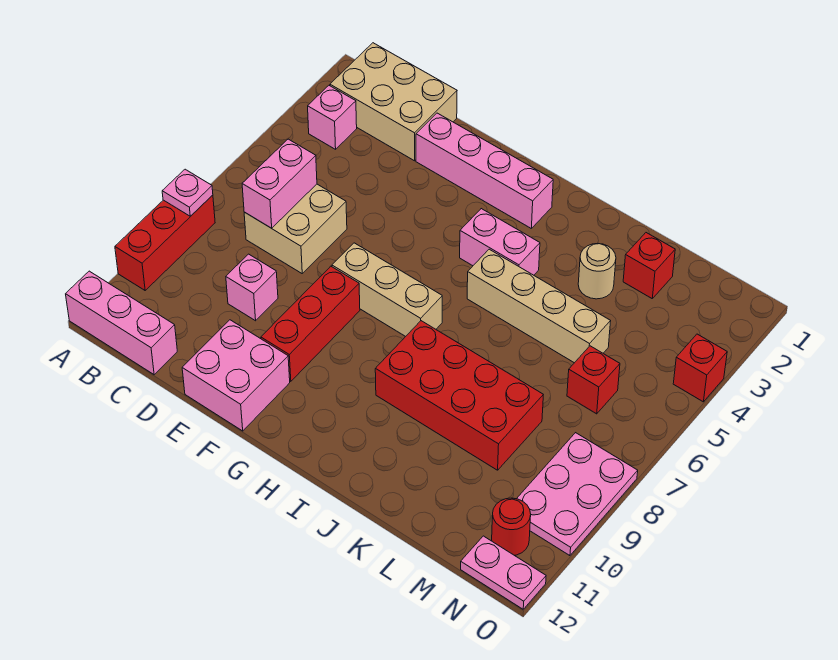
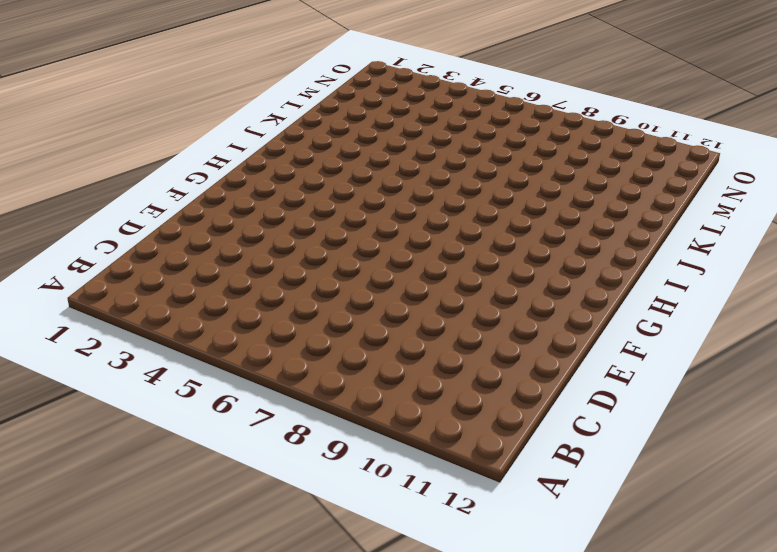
none -> red brick A8:A10 level 1
none -> pink brick A12:C12 level 1
none -> tan brick B1:D2 level 1

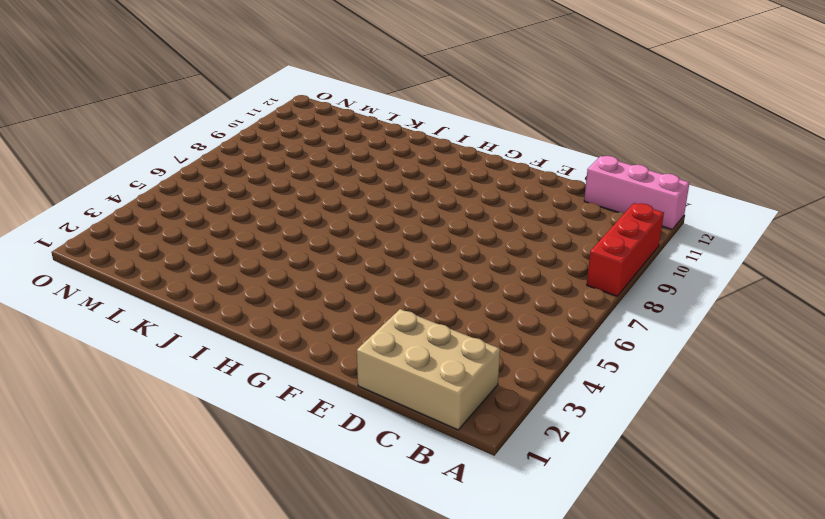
none -> pink brick B3 level 1
none -> tan brick C6:D7 level 1
none -> pink brick D9 level 1

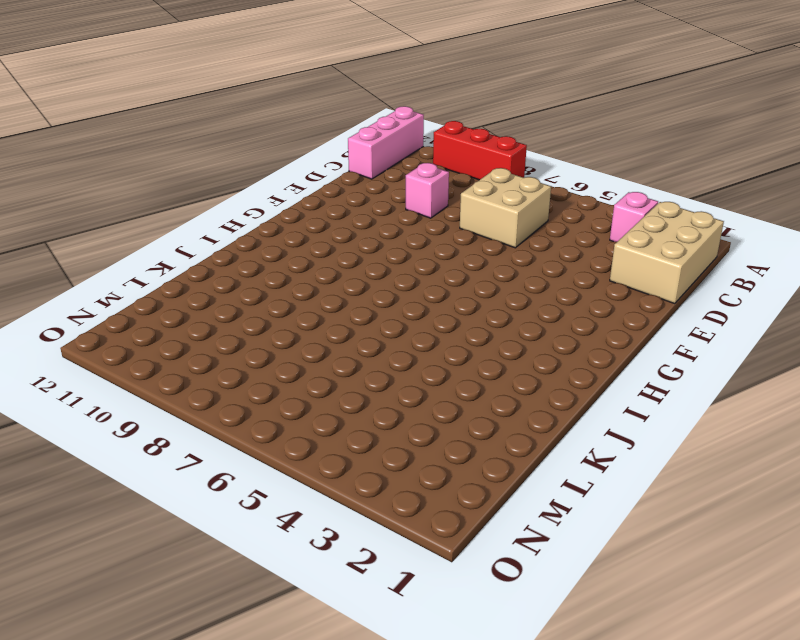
none -> pink brick E2:H2 level 1
none -> pink brick E11:F12 level 1
none -> tan brick F7:H7 level 1

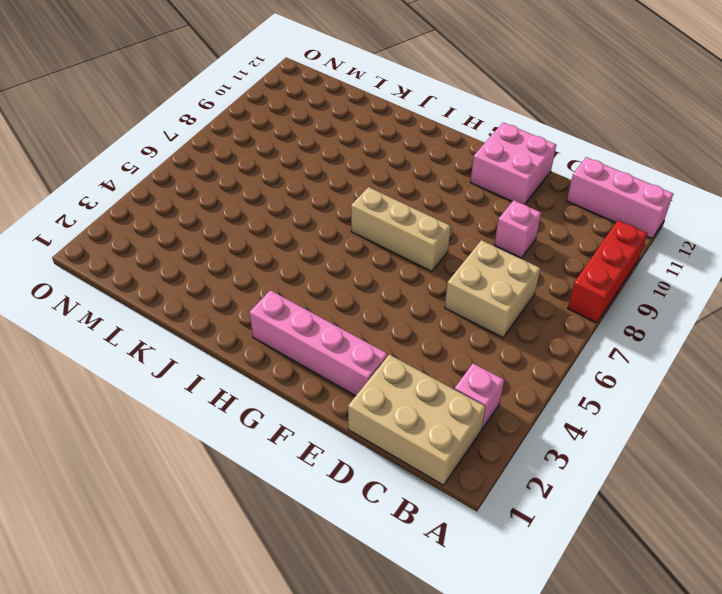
none -> red brick F8:F10 level 1
none -> pink brick H4:I4 level 1
none -> tan brick I5:L5 level 1

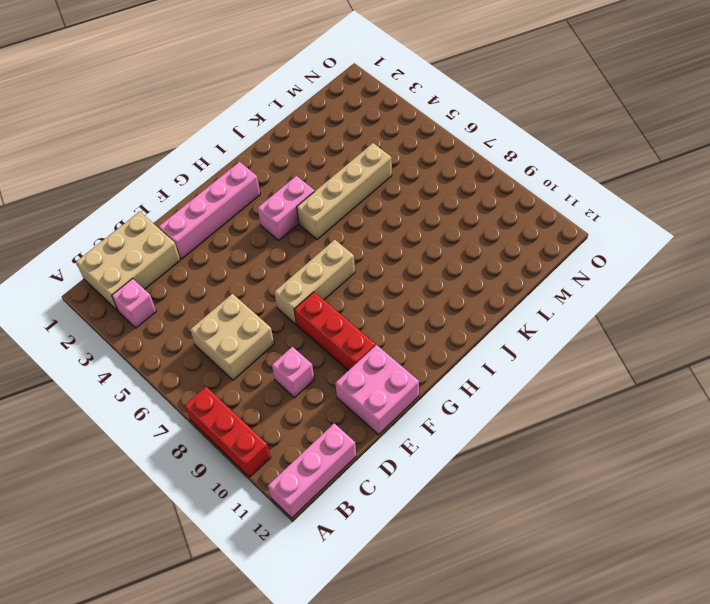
none -> red brick I8:L9 level 1
none -> tan round brick K3 level 1
none -> red brick L2 level 1

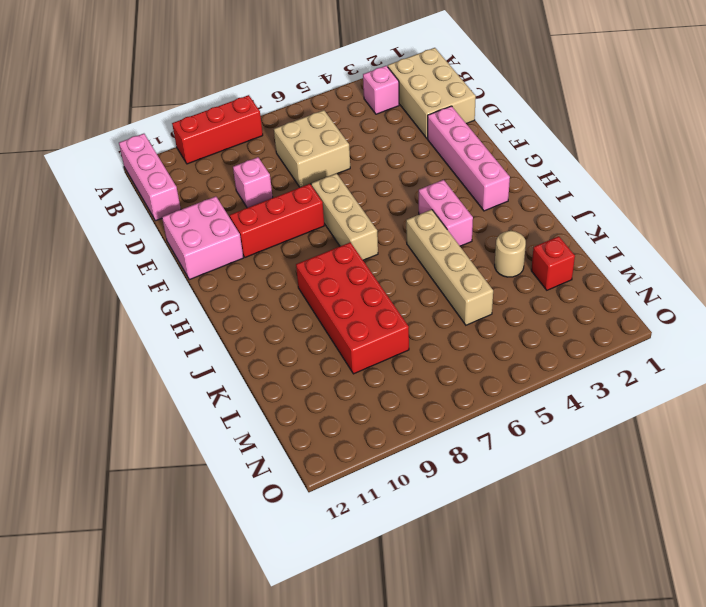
none -> red brick M6 level 1
none -> pink plate N8:O10 level 1
none -> red round brick N11 level 1

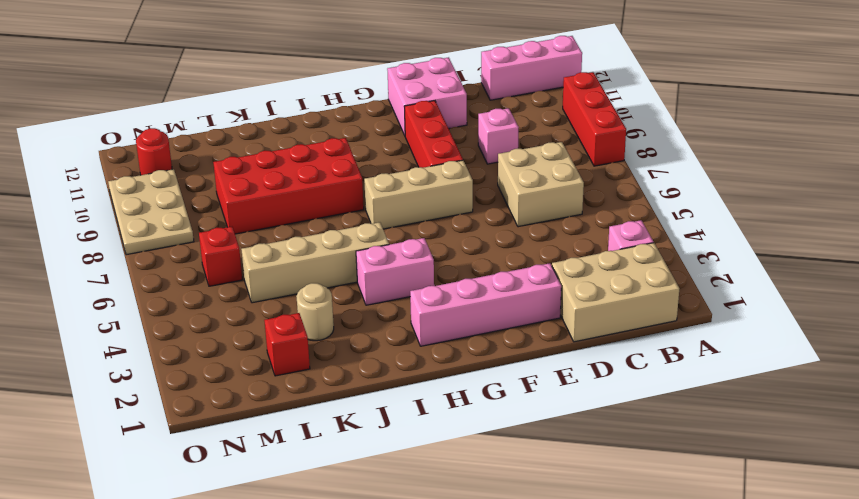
tan plate N8:O10 level 1 -> pink plate N8:O10 level 1
none -> pink plate N12:O12 level 1
none -> red brick O4 level 1
none -> pink plate A8 level 2

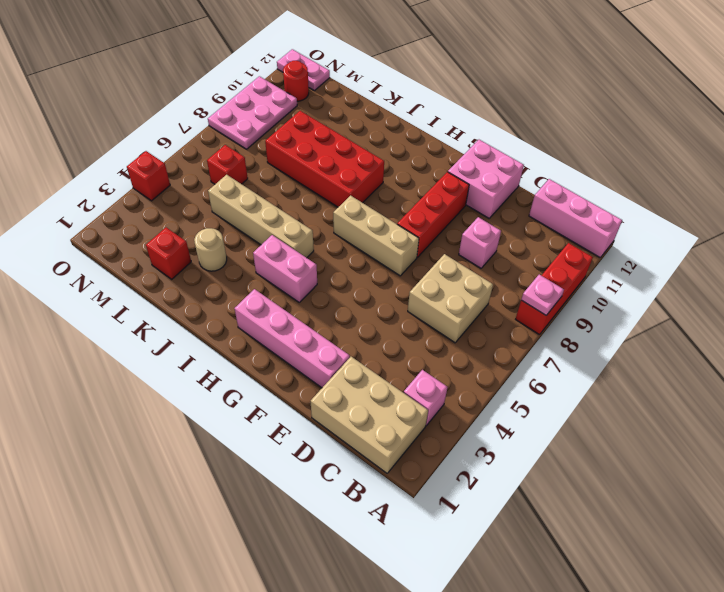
none -> pink brick C6:C7 level 2

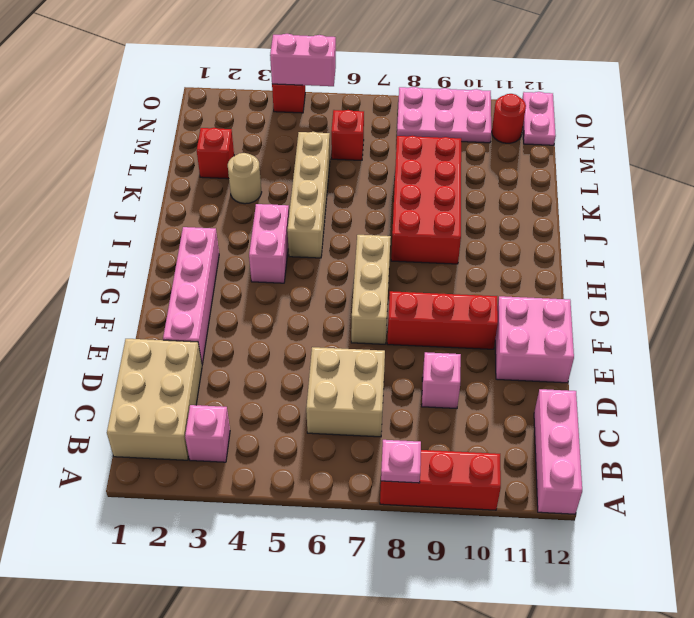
pink brick O4:O5 level 2 -> pink brick C6:C7 level 2

